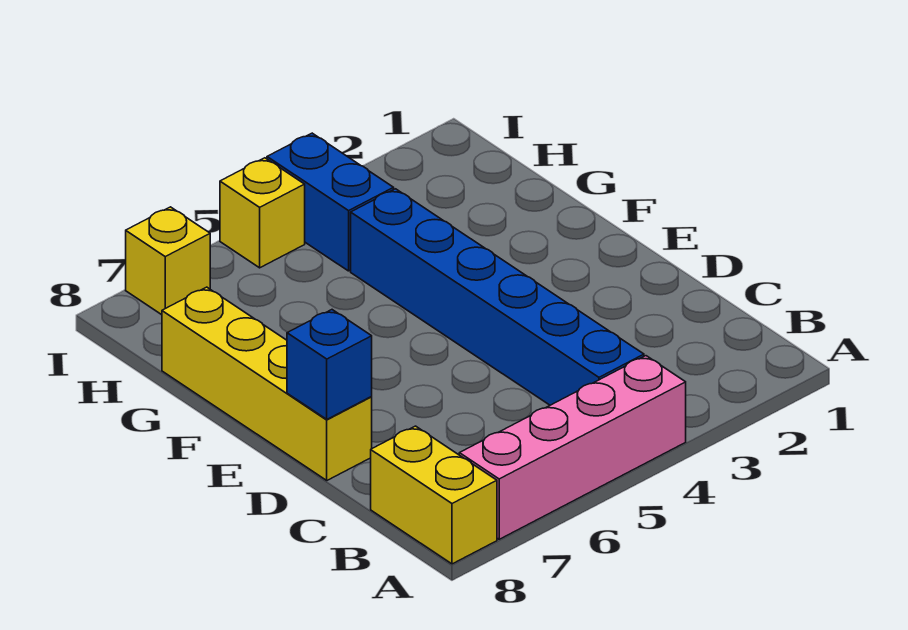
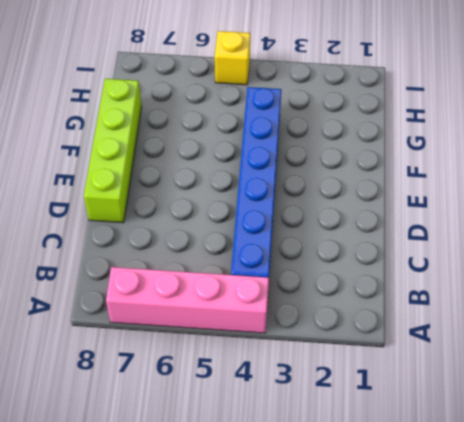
lime brick D8:G8 level 1 -> yellow brick D8:G8 level 1
none -> yellow brick A8:B8 level 1
none -> blue brick H4:I4 level 1

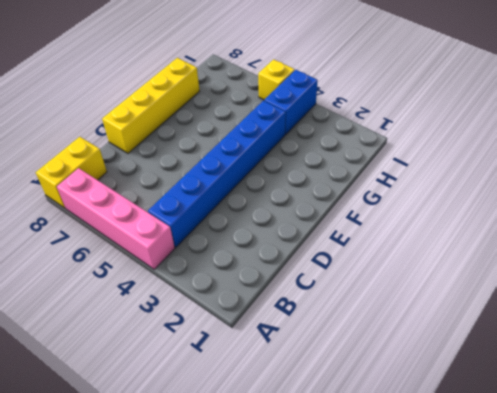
none -> yellow brick I7 level 1
none -> blue brick D8 level 2

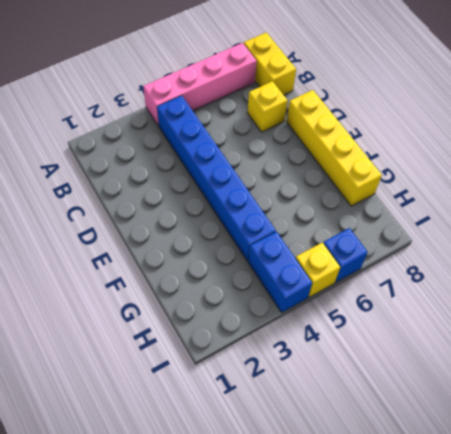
yellow brick C7 level 1 -> yellow brick I7 level 1
blue brick I6 level 1 -> blue brick D8 level 2

